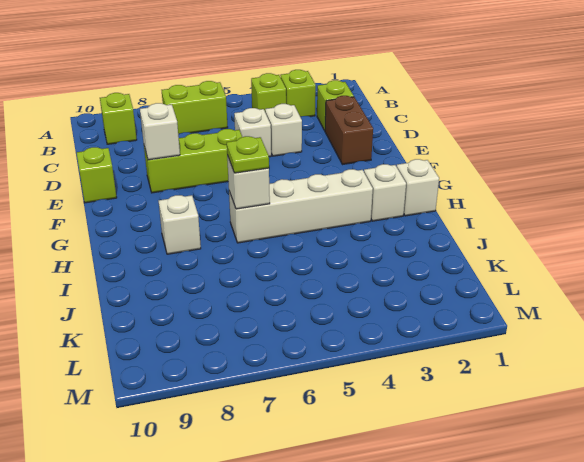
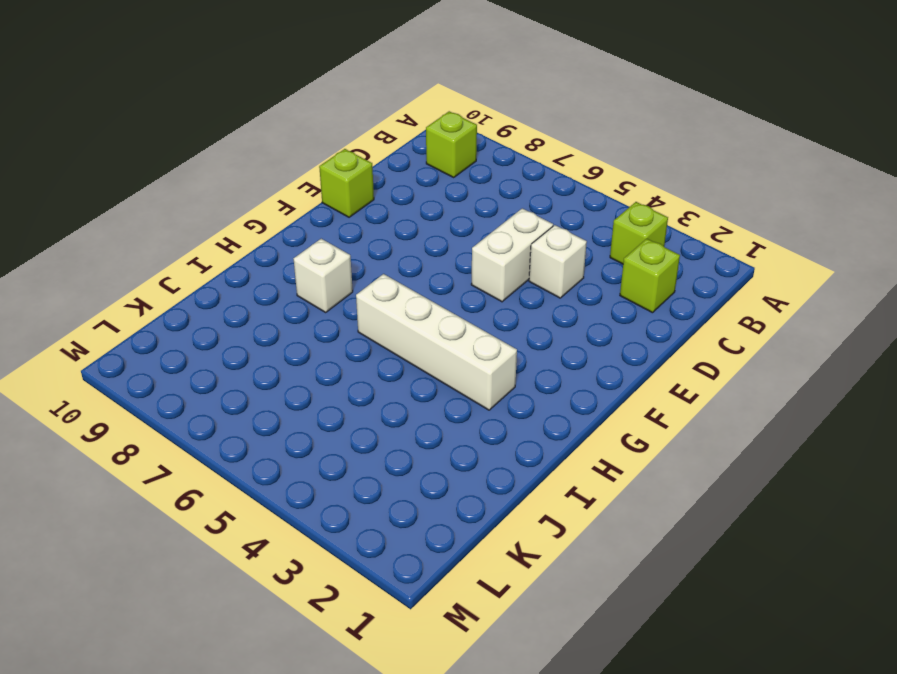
white brick D5:E5 level 1 -> white brick D5 level 1
none -> lime brick B4 level 1
none -> lime brick B6:B7 level 1
none -> brown brick D2:E2 level 1

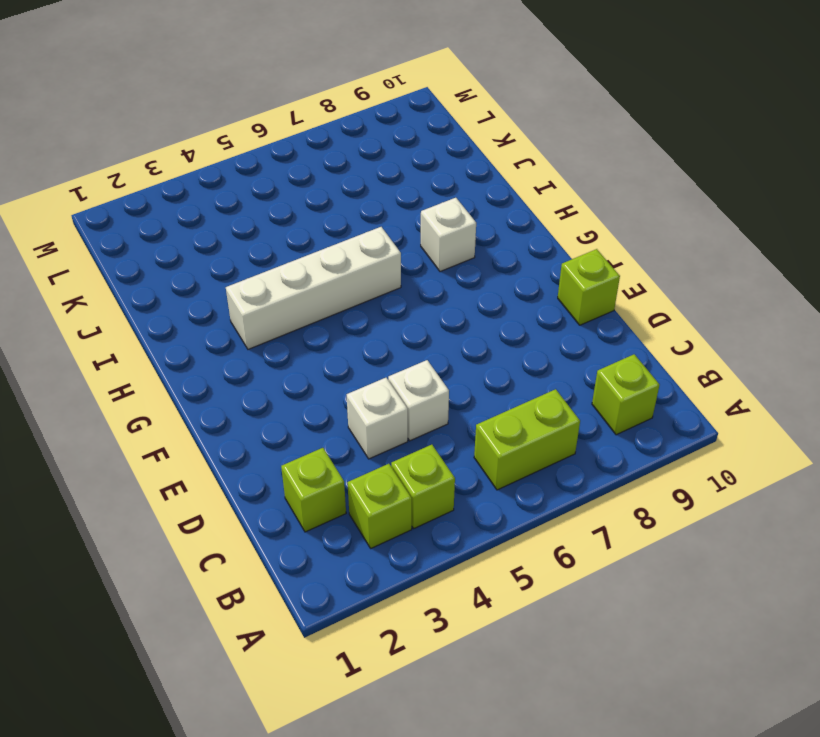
none -> brown brick D2:E2 level 1
none -> lime brick E6:E8 level 1
none -> white brick H1 level 1

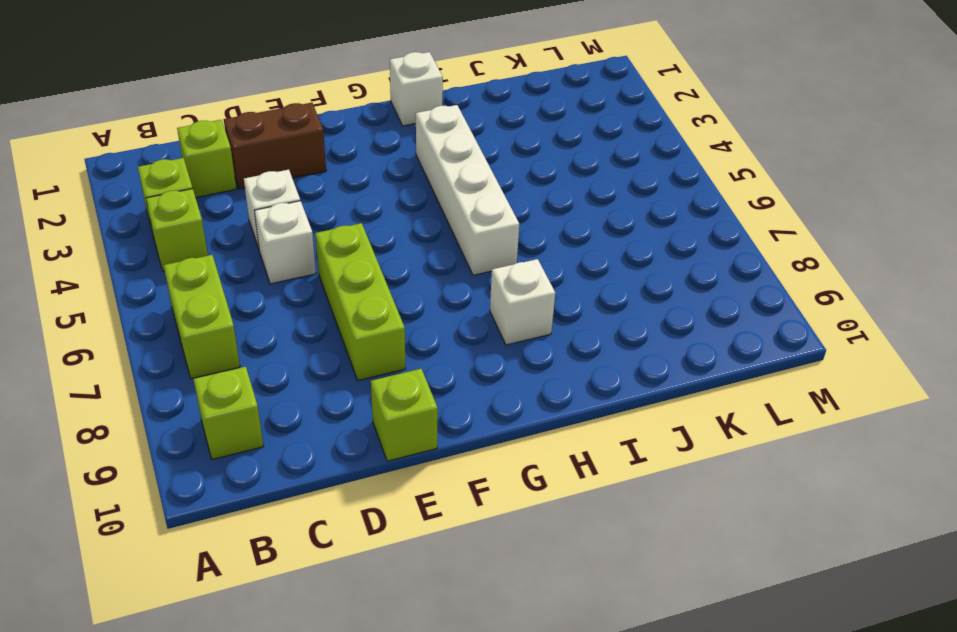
none -> white brick H2 level 1
none -> white brick E8 level 2
none -> white brick H6 level 2

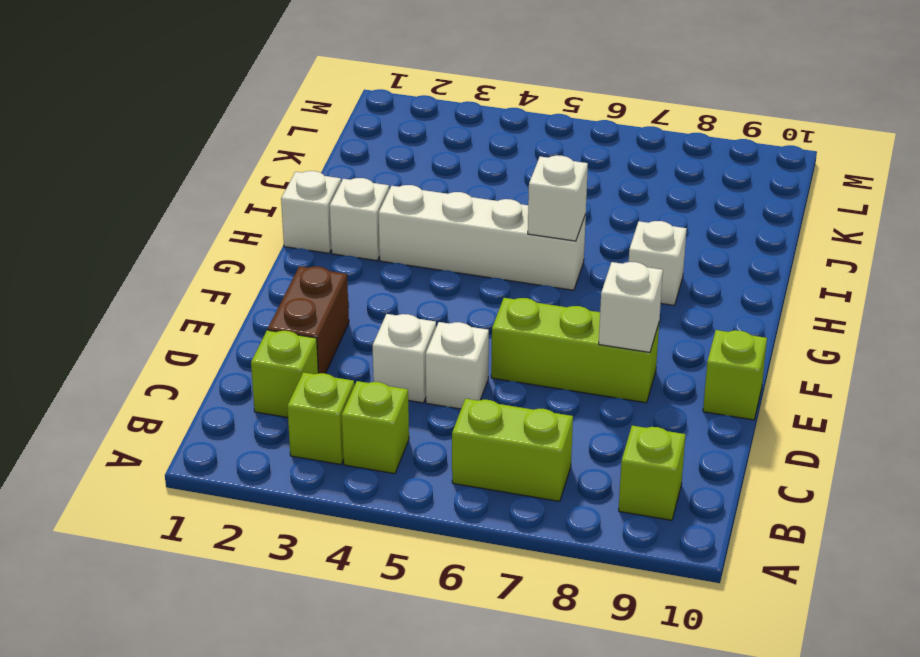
none -> lime plate H6 level 3

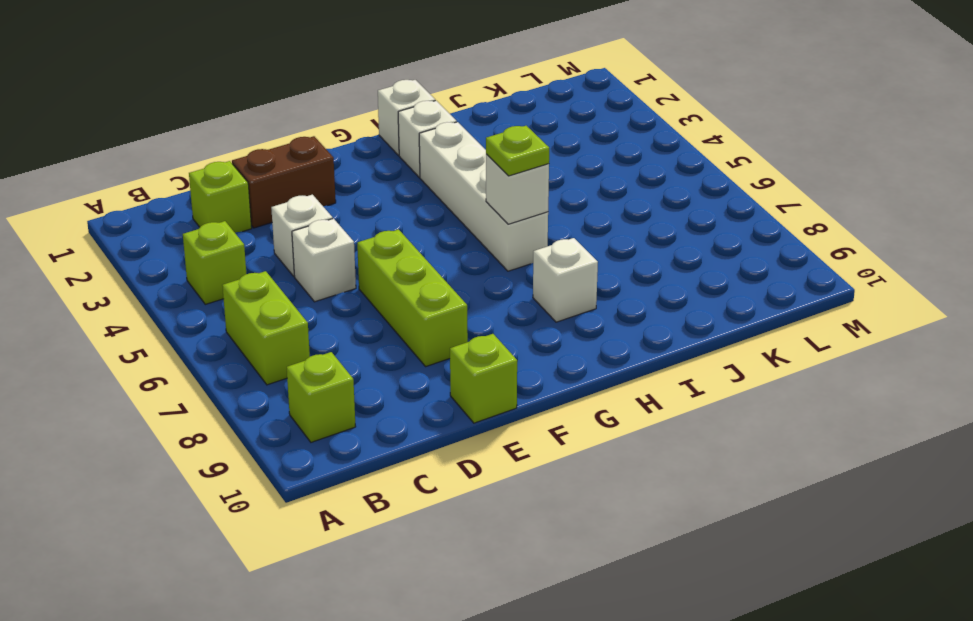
none -> lime brick B3 level 1
none -> white brick E8 level 2

